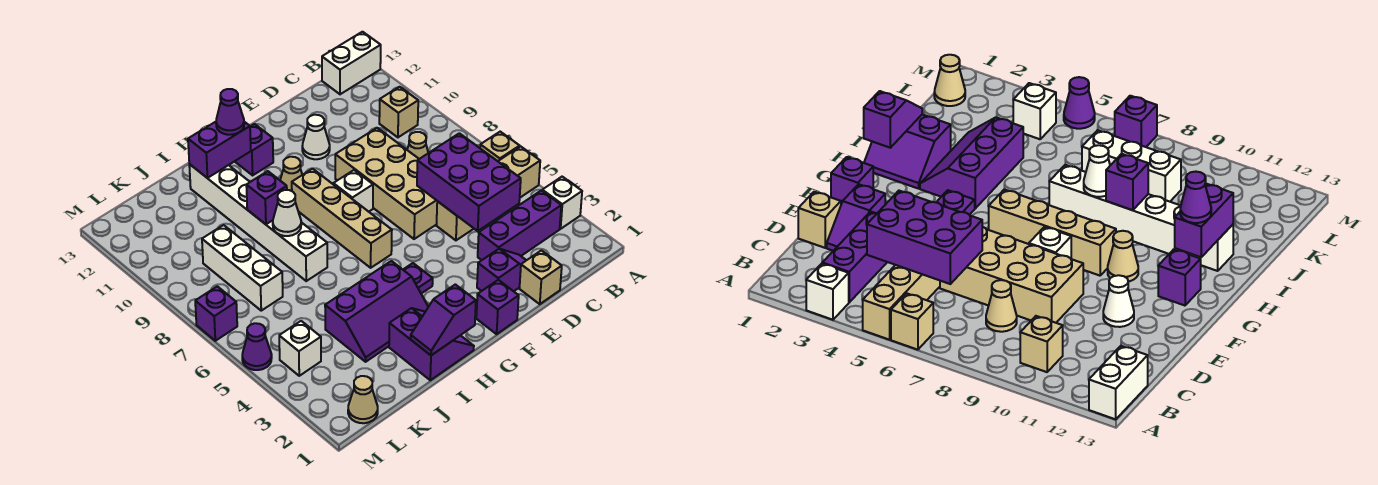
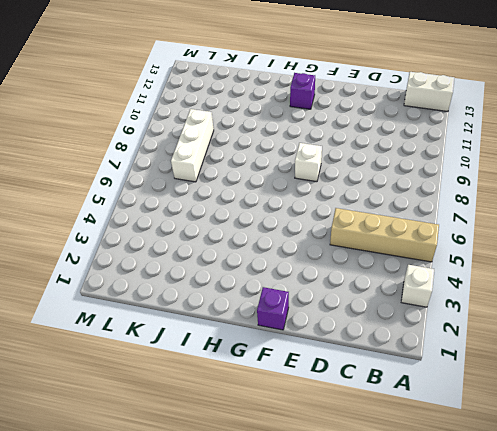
none -> tan brick A6 level 1
none -> purple brick B3:D3 level 1
none -> tan brick B10 level 1
none -> tan cone C8 level 1

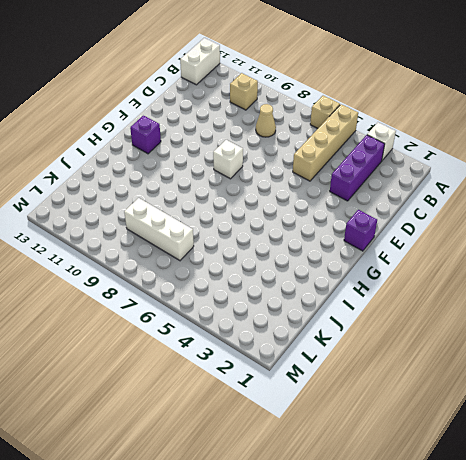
none -> tan brick D1 level 1
none -> purple slope D2:E2 level 1 top E
none -> tan brick D6:E9 level 1
none -> white cone E11 level 1

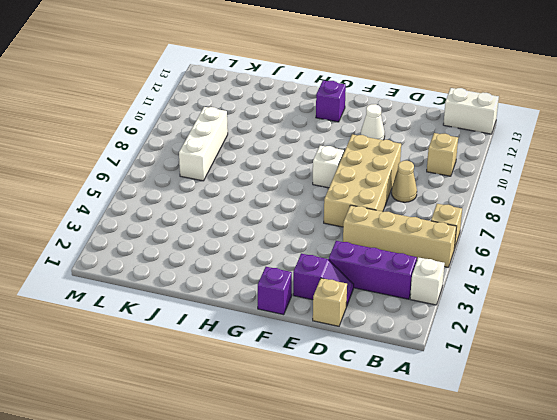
none -> purple plate G4 level 1
none -> tan brick G6:G9 level 1
none -> tan cone G10 level 1
none -> purple slope H1:I2 level 1 top I

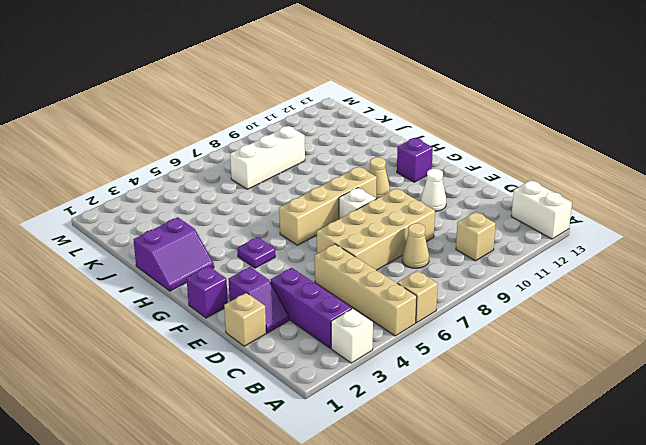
none -> purple slope H3:J4 level 1 top 4
none -> white brick I7:I12 level 1
none -> tan cone L1 level 1
none -> white brick L4 level 1

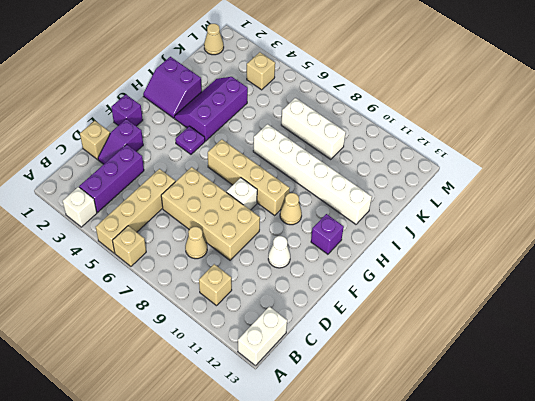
tan brick L4 level 1 -> white brick L4 level 1
none -> purple cone M5 level 1
none -> purple brick M7 level 1
none -> purple brick C4:D6 level 2
none -> purple slope H1:I1 level 2 top H

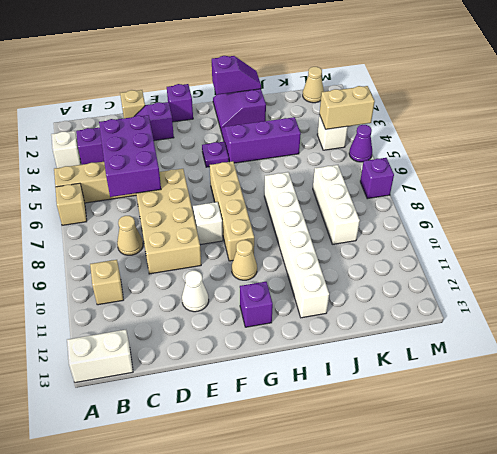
tan brick L4:M4 level 2 -> none
none -> purple brick H12:I12 level 2
none -> white cone I8 level 2
none -> purple brick I9 level 2
none -> purple cone H12 level 3

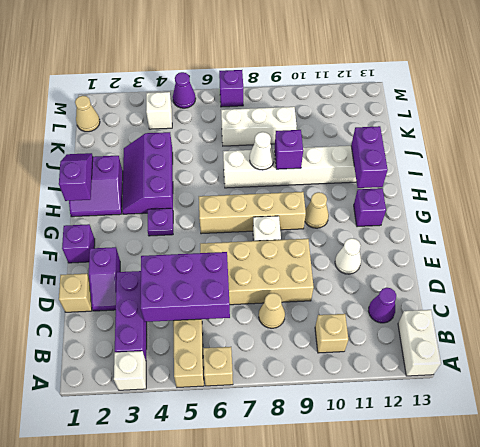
purple cone C12 level 1 -> purple cone H12 level 3

